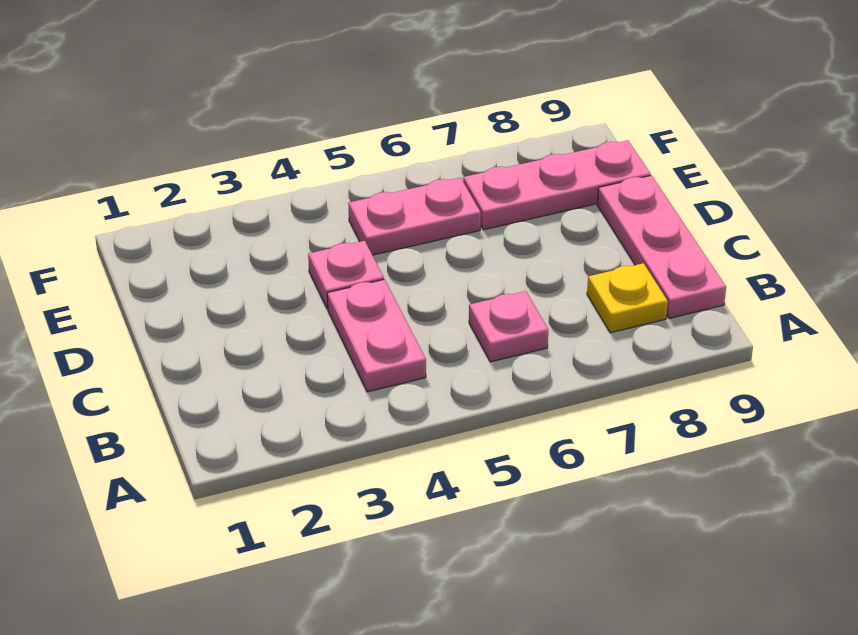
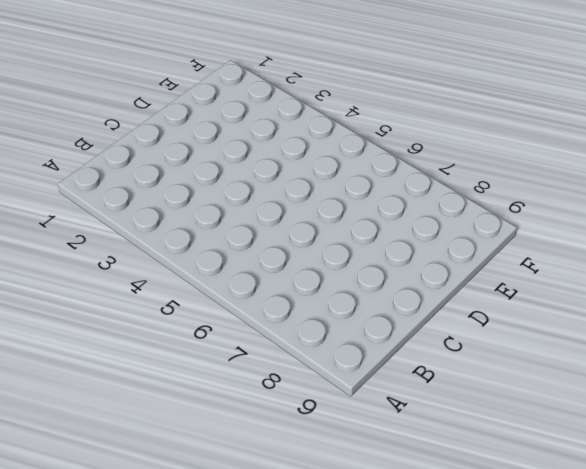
none -> pink plate B4:C4 level 1
none -> pink plate B6 level 1

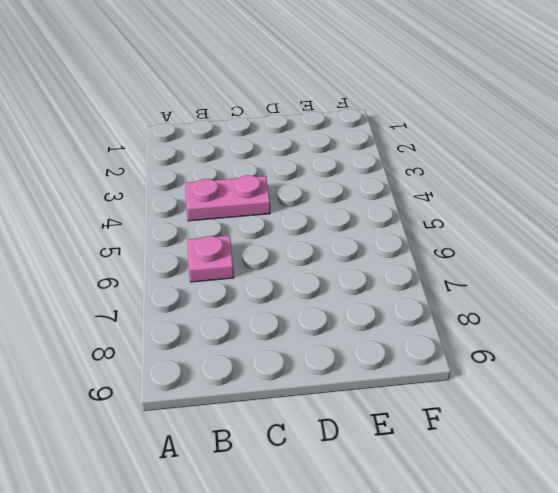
none -> yellow plate B8 level 1
none -> pink plate B9:D9 level 1

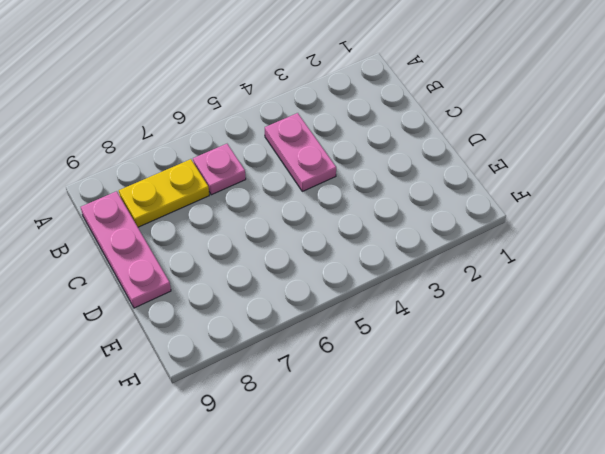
yellow plate B7:B8 level 1 -> yellow plate B8 level 1
none -> pink plate D4 level 1
none -> pink plate E5:E6 level 1

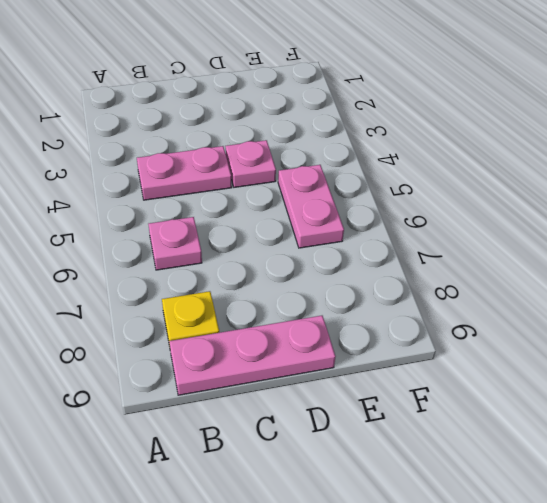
none -> pink plate E7:E9 level 1

